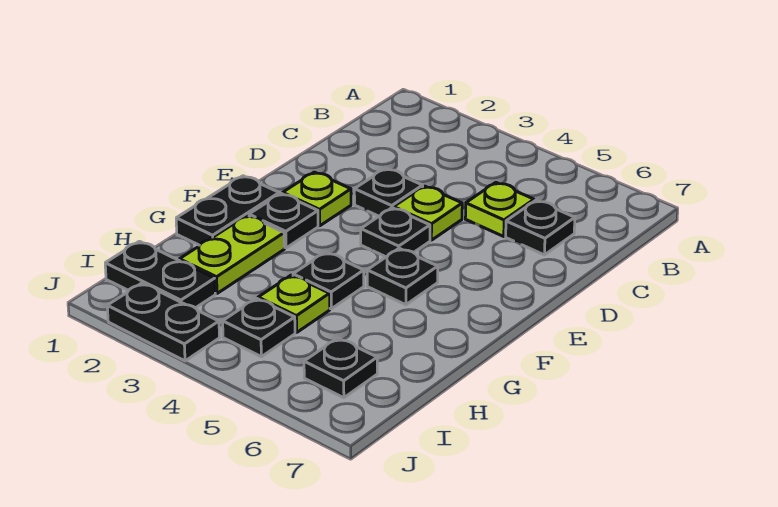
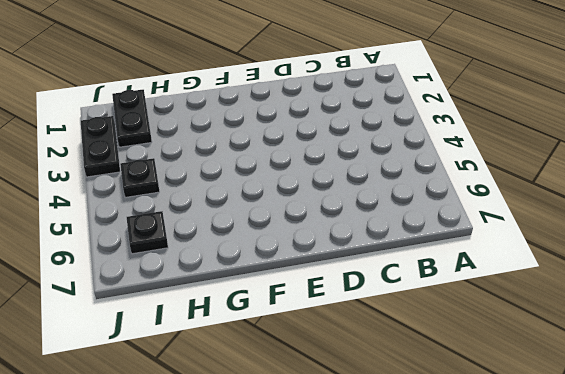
none -> lime plate C5 level 1
none -> black plate C6 level 1
none -> black plate D3 level 1

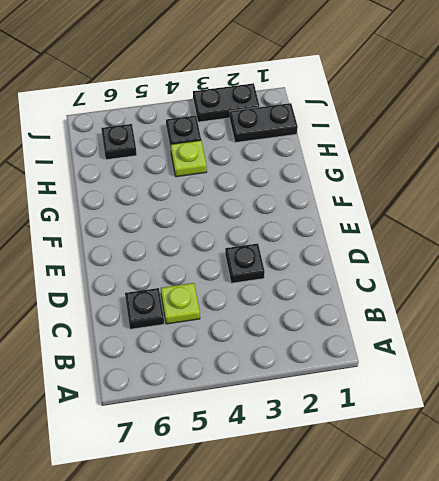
none -> lime plate D4 level 1
none -> lime plate E2 level 1
none -> black plate E4 level 1

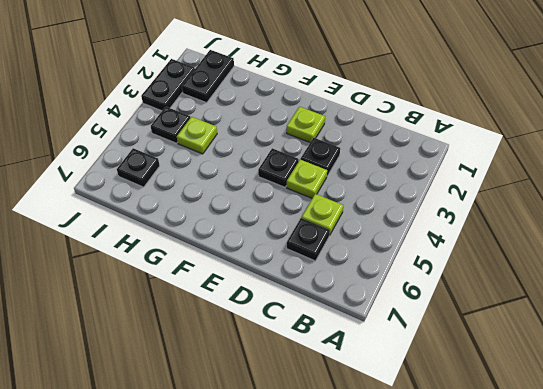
none -> black plate F1:G1 level 1
none -> black plate F2 level 1
none -> black plate F5 level 1

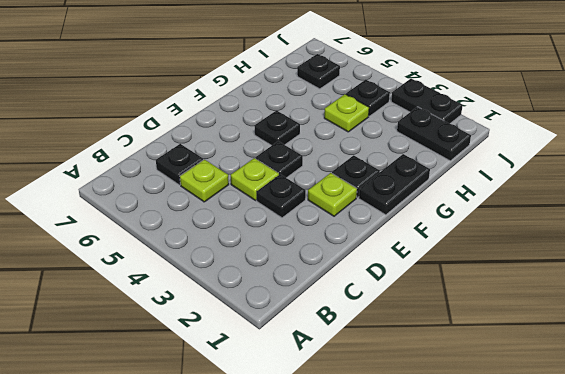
none -> lime plate G2:H2 level 1
none -> black plate G4 level 1

